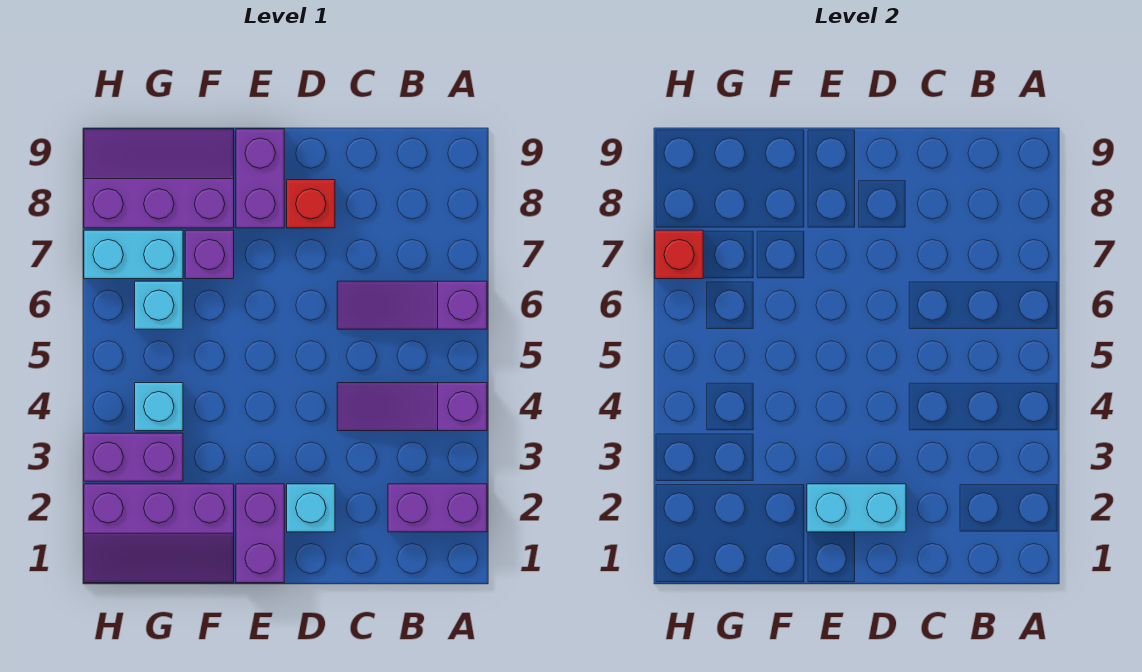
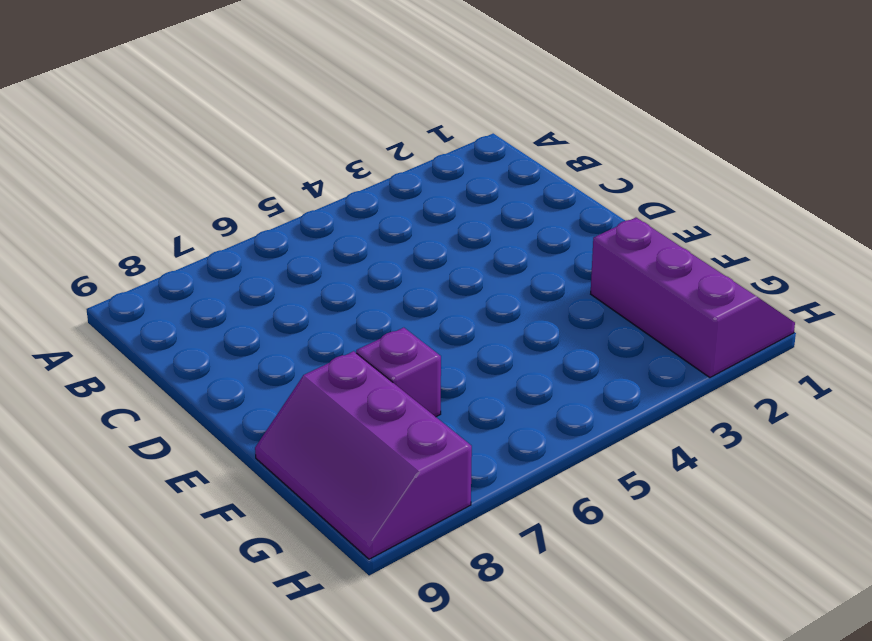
none -> purple brick A2:B2 level 1
none -> purple slope A4:C4 level 1 top A
none -> purple slope A6:C6 level 1 top A

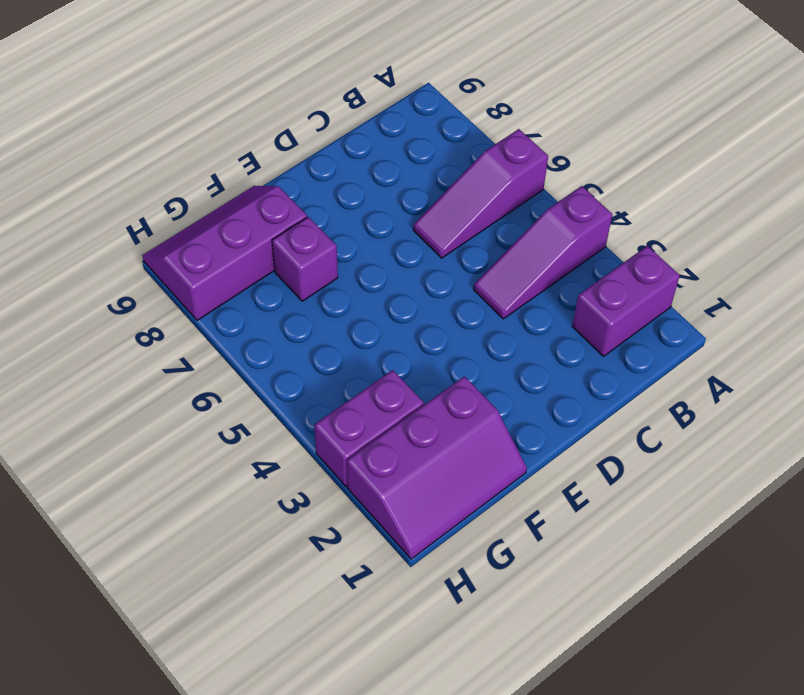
none -> cyan brick D2 level 1
none -> red brick D8 level 1
none -> purple brick E1:E2 level 1

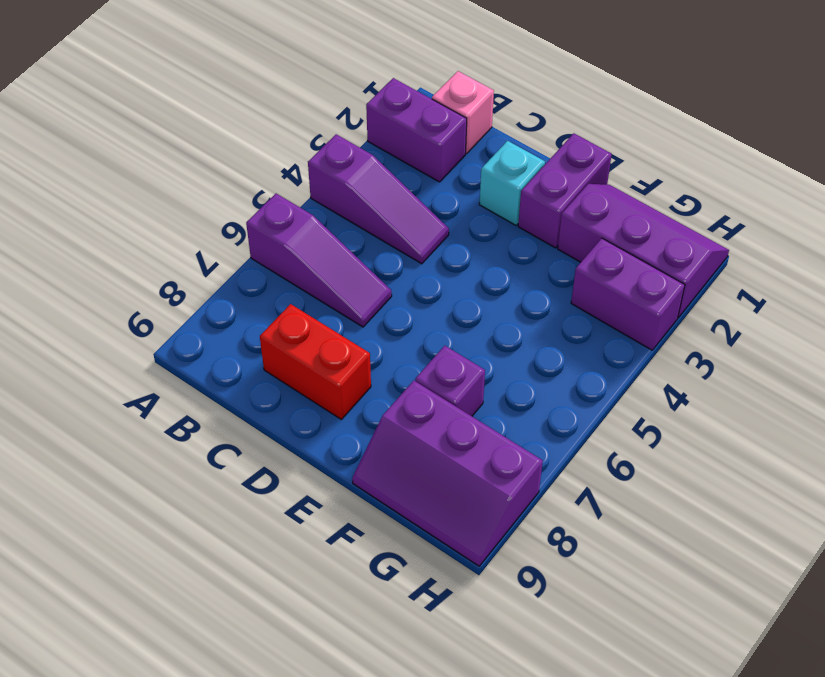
pink brick B1 level 1 -> none
red brick C8:D8 level 1 -> red brick D8 level 1
none -> purple brick E8:E9 level 1
none -> cyan brick G4 level 1
none -> cyan brick G6 level 1

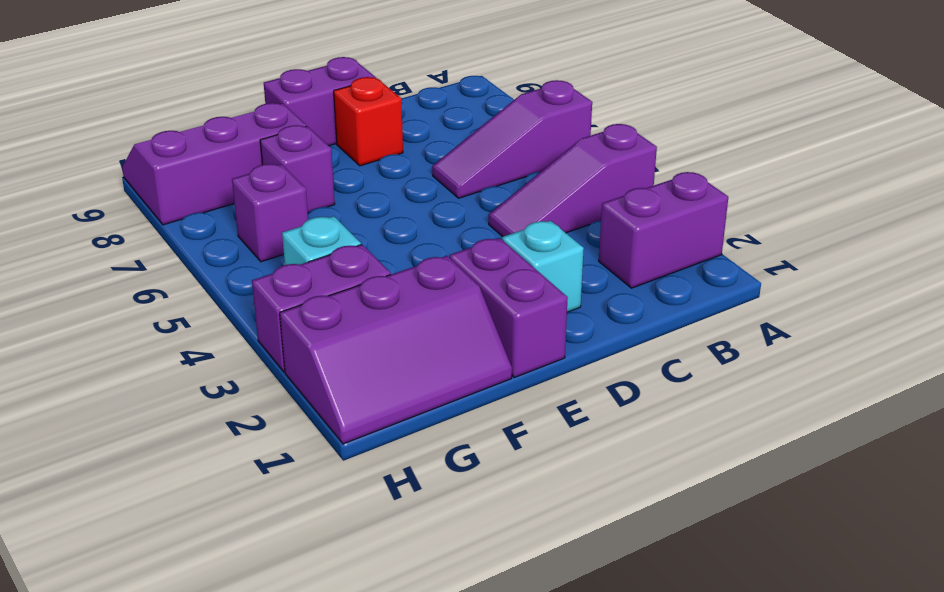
purple brick D9:E9 level 1 -> purple brick E8:E9 level 1
purple brick G6 level 1 -> cyan brick G6 level 1
none -> cyan brick G7:H7 level 1
none -> cyan brick D2:E2 level 2
none -> red brick H7 level 2

